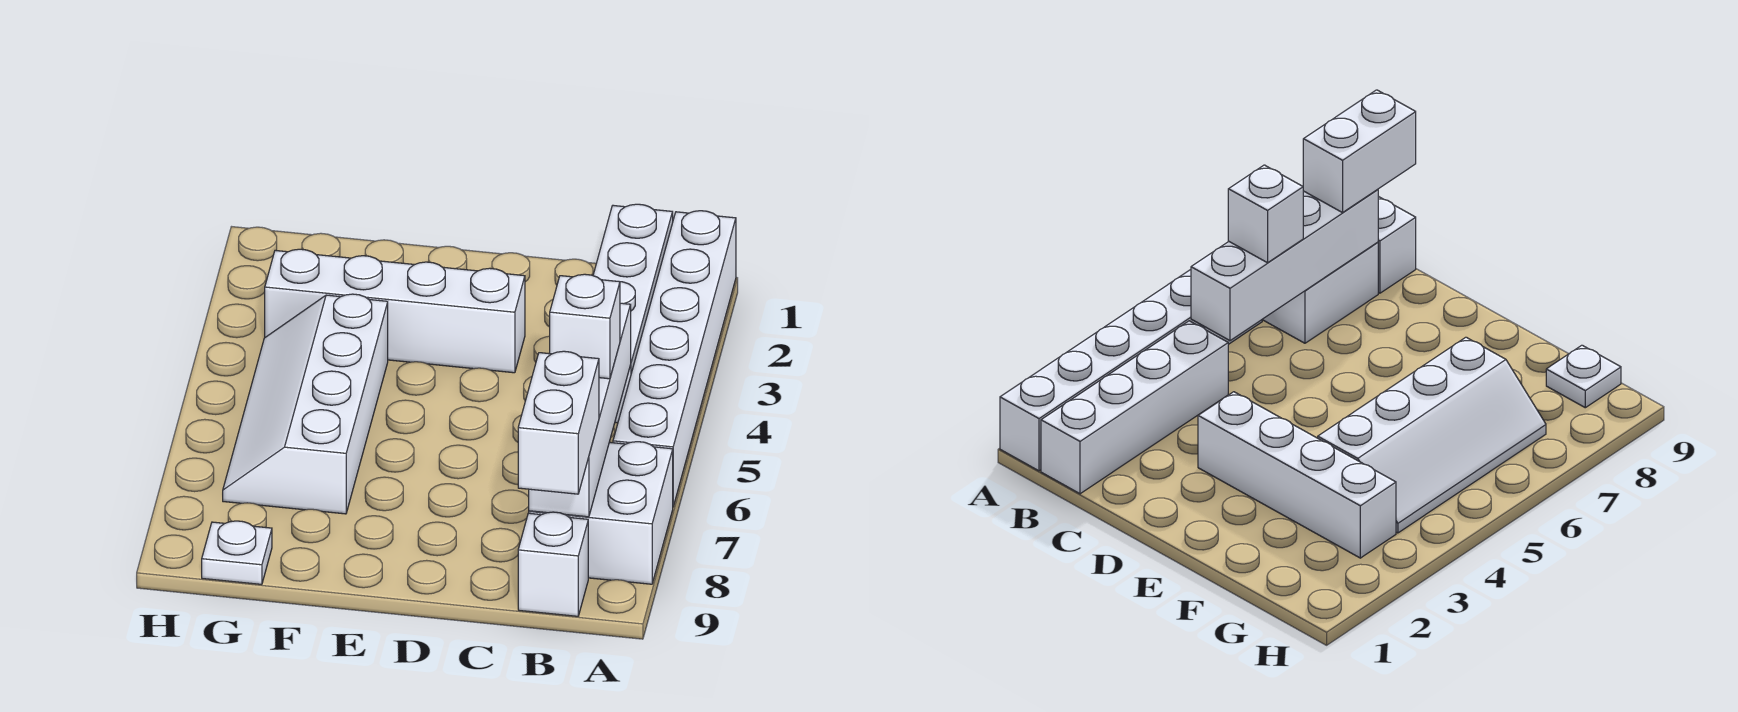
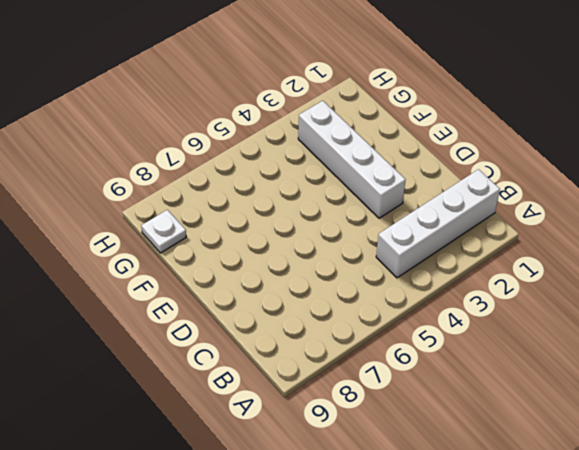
none -> white brick A1:A6 level 1
none -> white brick A7:B8 level 1

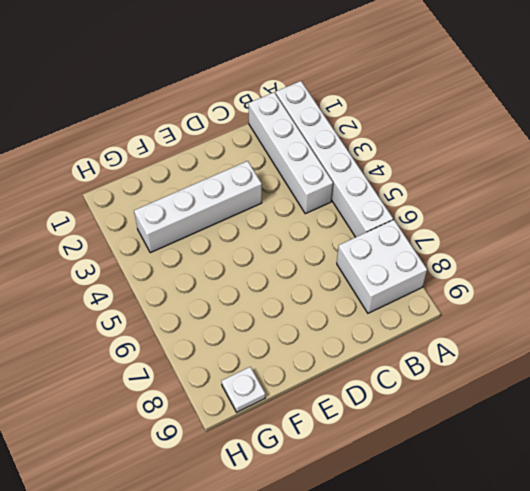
none -> white brick B9 level 1
none -> white slope F4:G7 level 1 top F

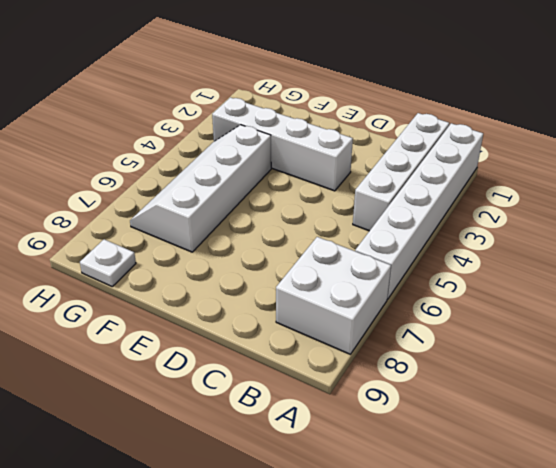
none -> white brick B9 level 1
none -> white brick B5:B8 level 2

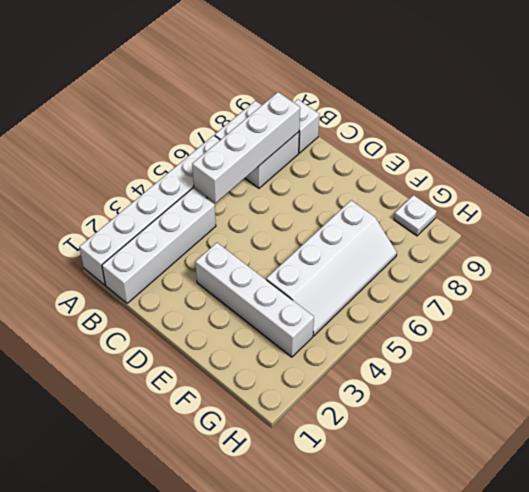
none -> white brick B6 level 3
none -> white brick B8:B9 level 3

